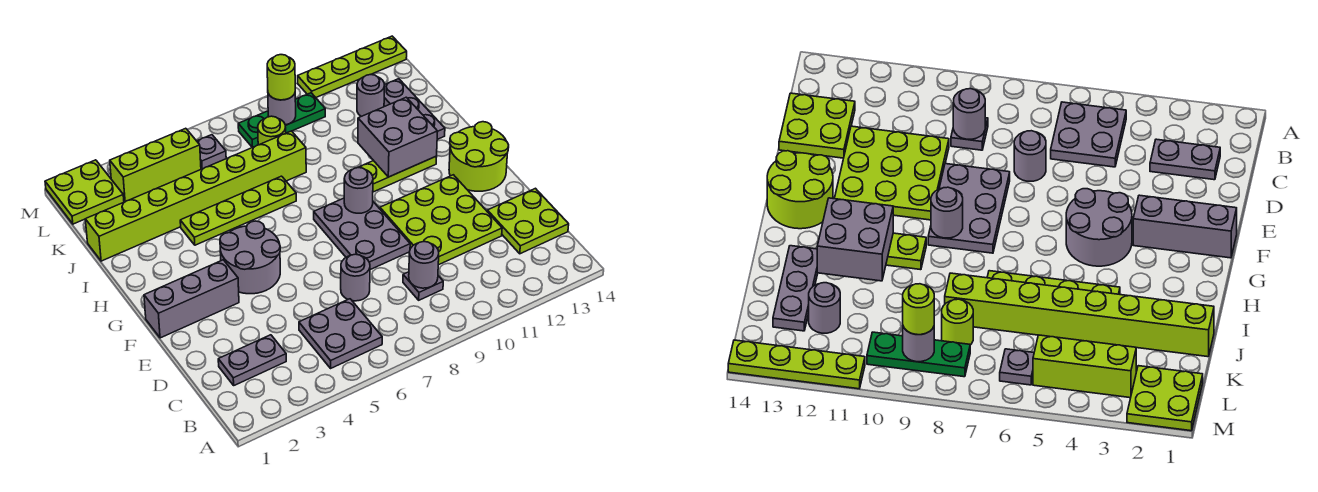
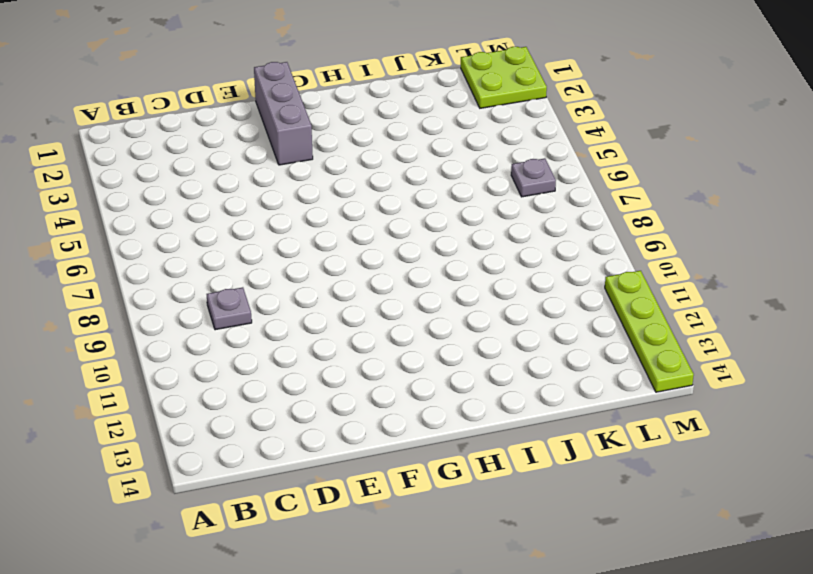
none -> grey plate B5:C6 level 1
none -> grey plate C2:C3 level 1
none -> lime plate C13:D14 level 1

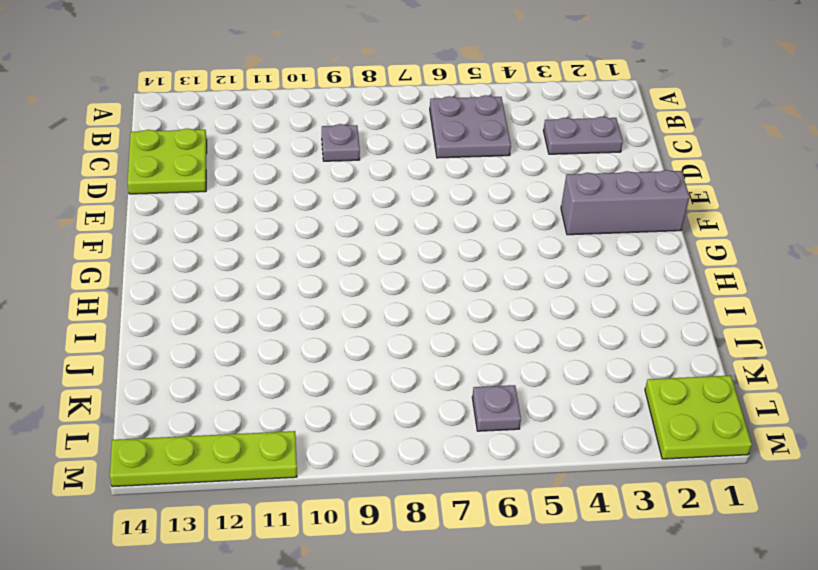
none -> grey round brick D7 level 1
none -> lime plate D10:F12 level 1
none -> grey plate E8:G9 level 1

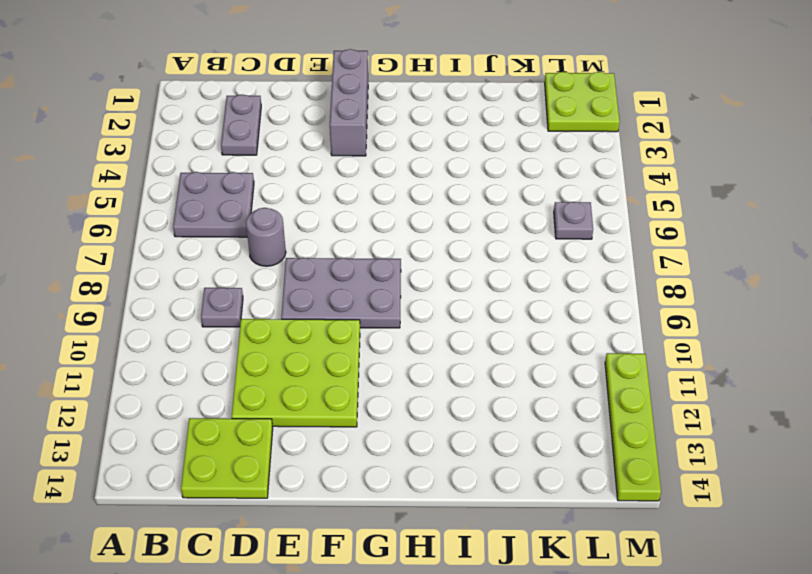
none -> grey round brick F4:G5 level 1
none -> lime round brick F13:G14 level 1
none -> lime plate H10:H12 level 1

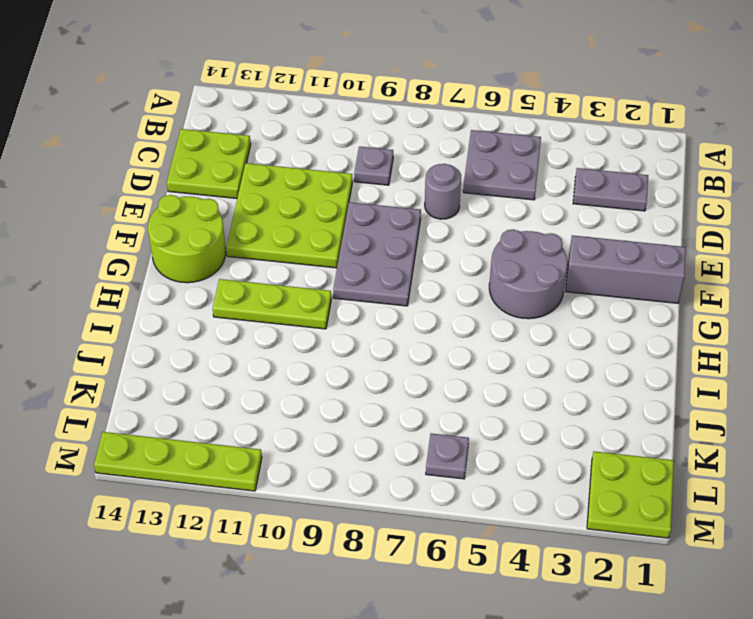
none -> lime plate I4:I7 level 1
none -> grey plate I13:K13 level 1
none -> lime brick J1:J8 level 1

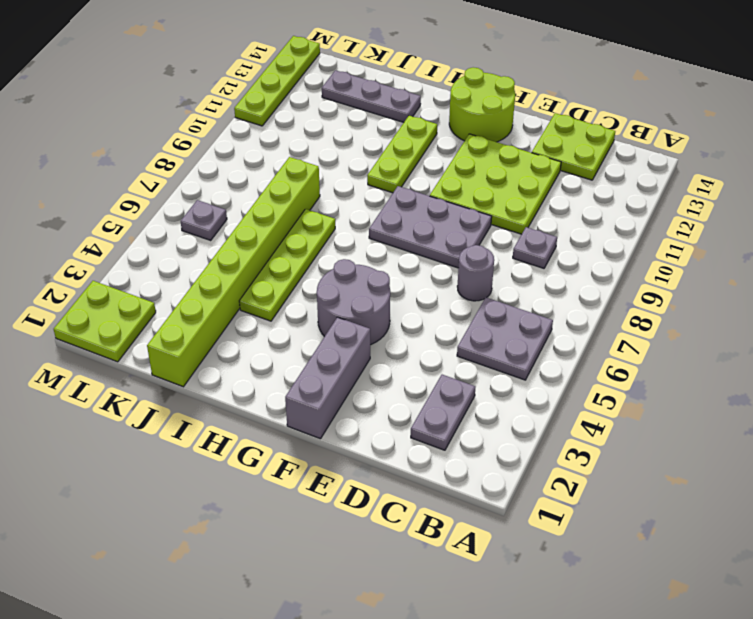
none -> lime round brick K8 level 1
none -> grey round brick K12 level 1
none -> lime brick L3:L5 level 1

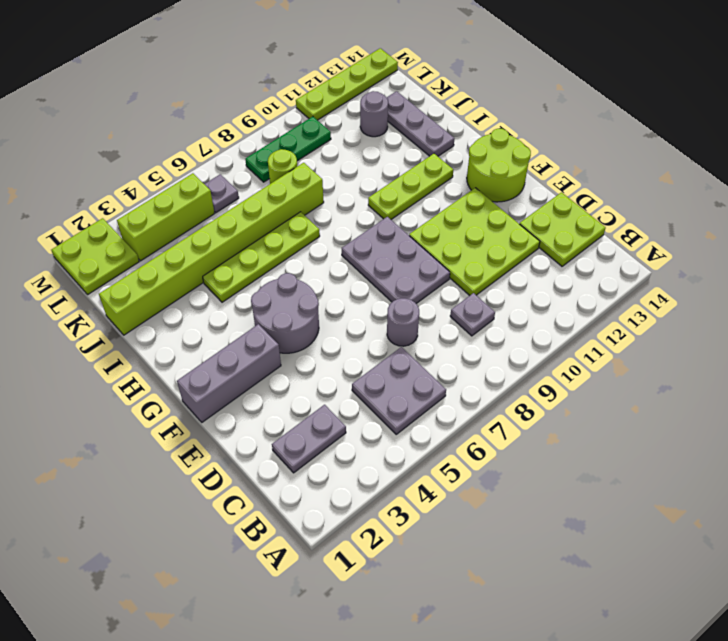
none -> grey round brick C9 level 2
none -> grey round brick G9 level 2
none -> grey brick H11:I12 level 2

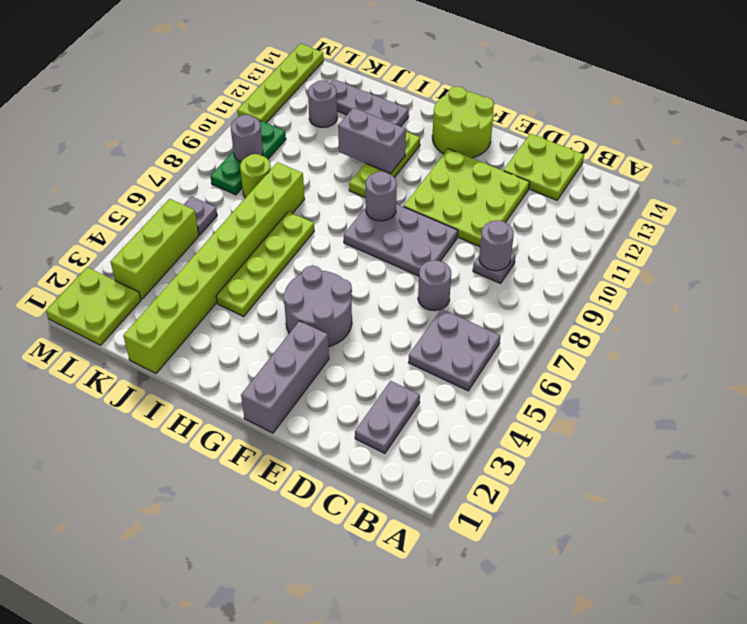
grey brick H11:I11 level 2 -> grey brick H11:I12 level 2
none -> lime round brick L9 level 3

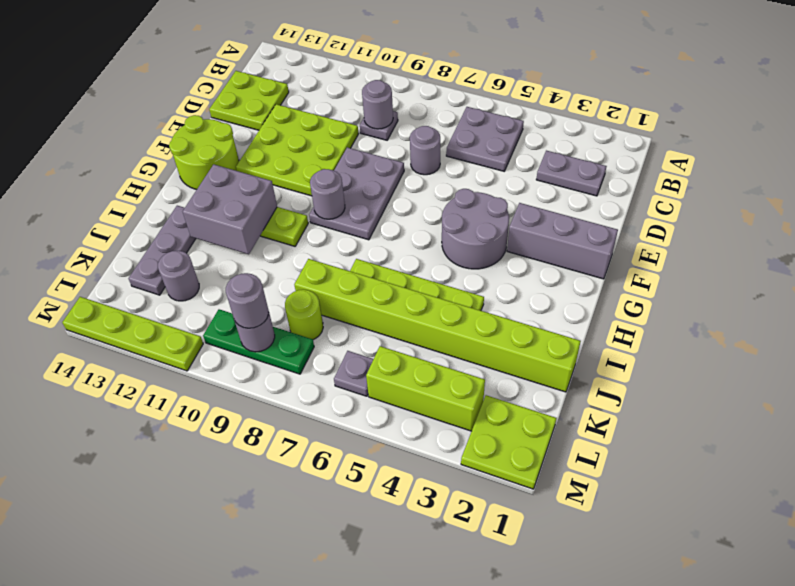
grey round brick L9 level 3 -> lime round brick L9 level 3

